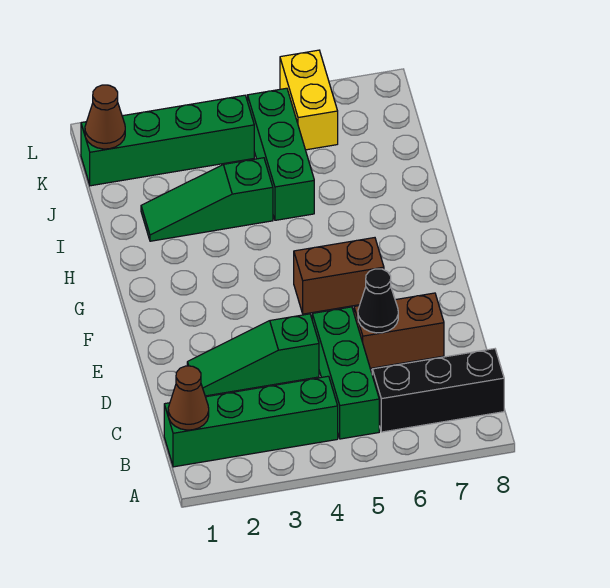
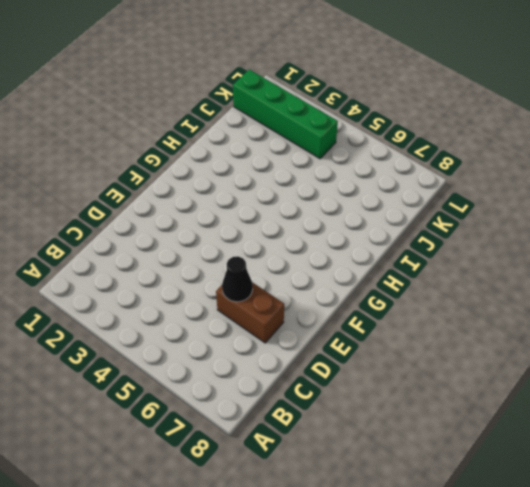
none -> green brick B1:B4 level 1
none -> green brick B5:D5 level 1
none -> black brick B6:B8 level 1

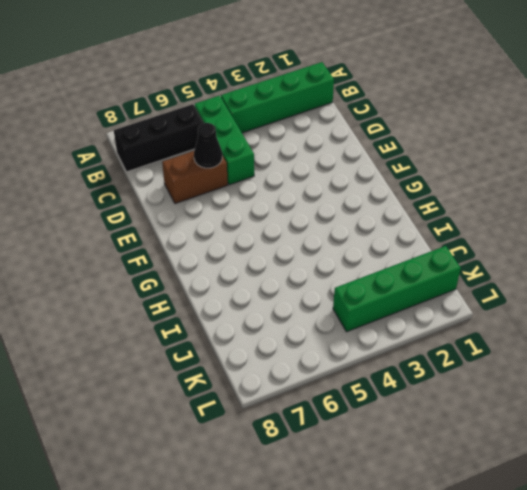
none -> green slope D2:D4 level 1 top 4
none -> brown brick F5:F6 level 1
none -> green slope I2:I4 level 1 top 4

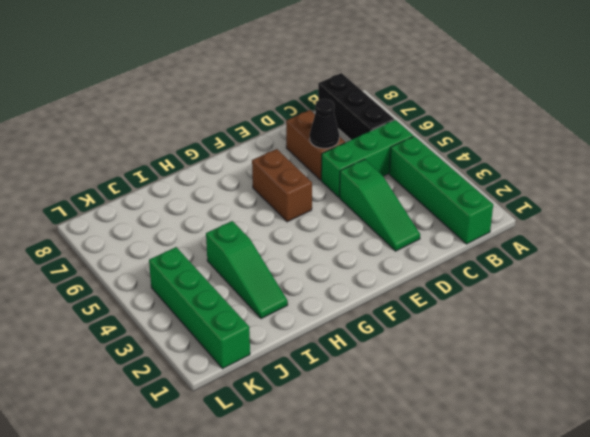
none -> green brick I5:K5 level 1
none -> yellow brick K6:L6 level 1
none -> brown cone B1 level 2

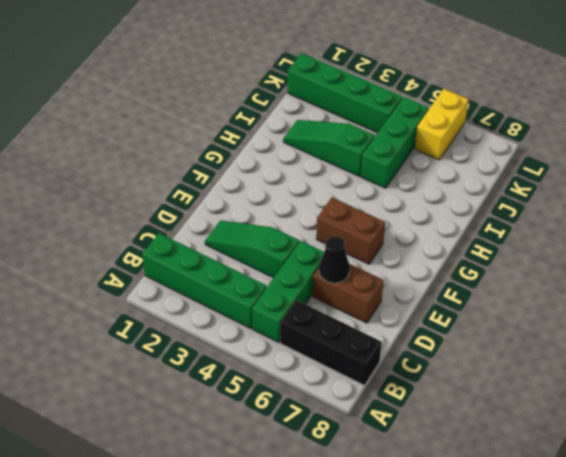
none -> brown cone B1 level 2
none -> brown cone K1 level 2

